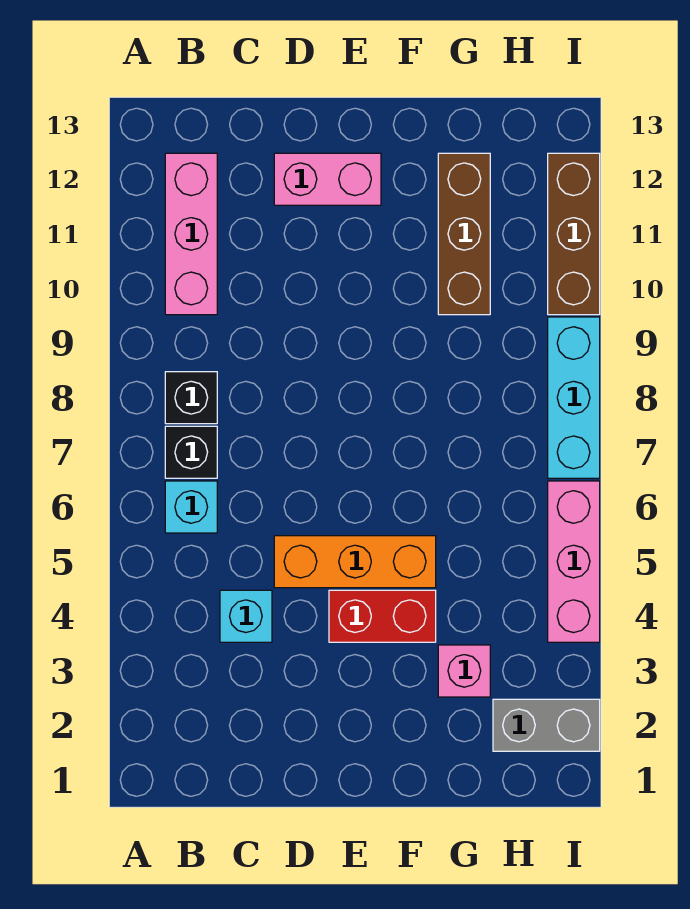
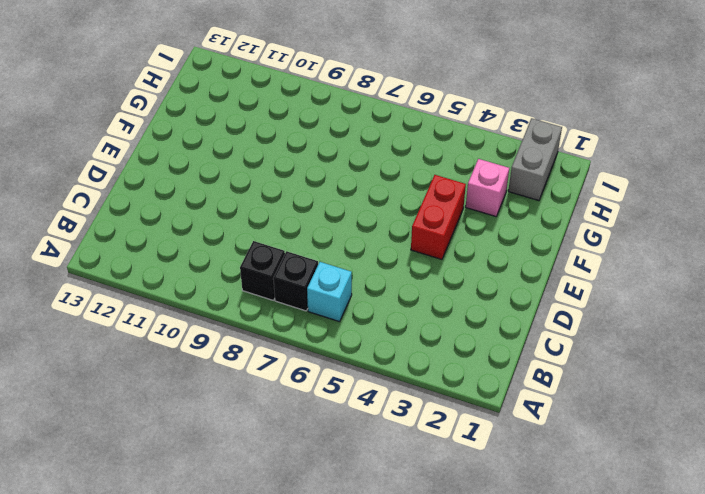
none -> pink brick B10:B12 level 1
none -> cyan brick C4 level 1
none -> orange brick D5:F5 level 1

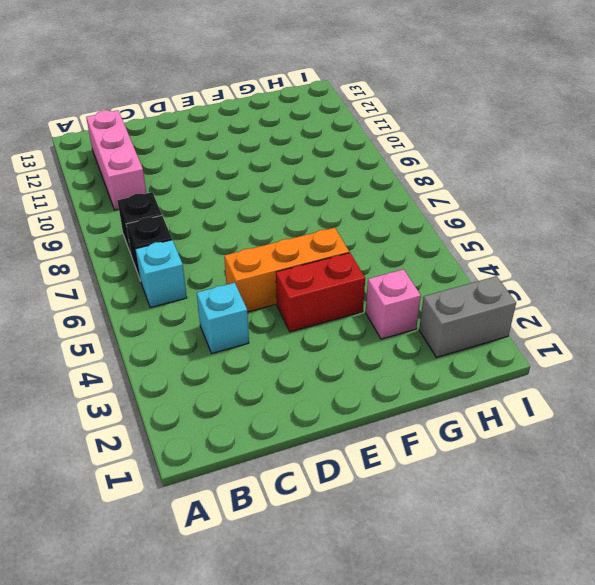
none -> pink brick D12:E12 level 1
none -> brown brick G10:G12 level 1
none -> pink brick I4:I6 level 1

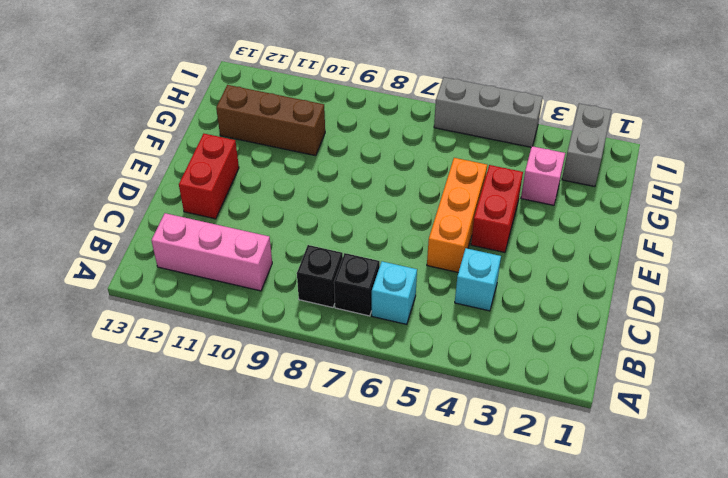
red brick D12:E12 level 1 -> pink brick D12:E12 level 1
grey brick I4:I6 level 1 -> pink brick I4:I6 level 1
none -> cyan brick I7:I9 level 1
none -> brown brick I10:I12 level 1

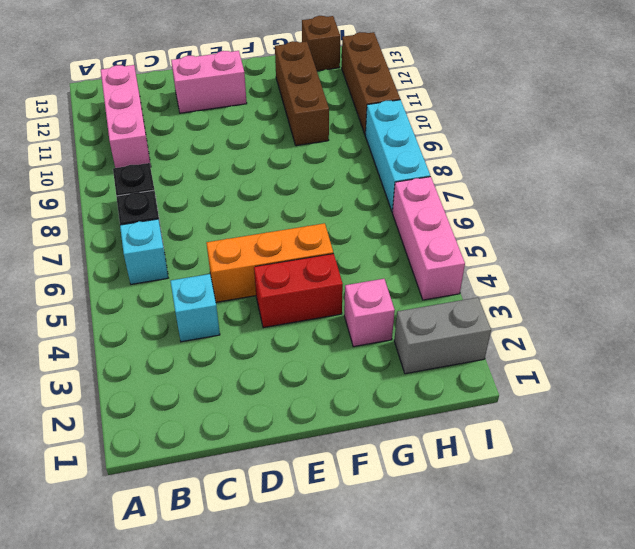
brown brick H13 level 1 -> none

